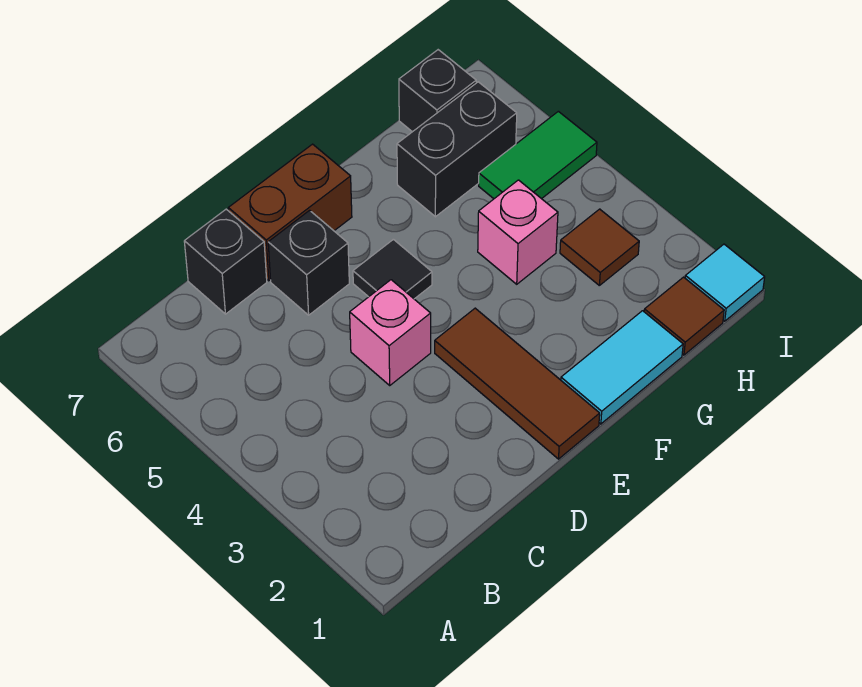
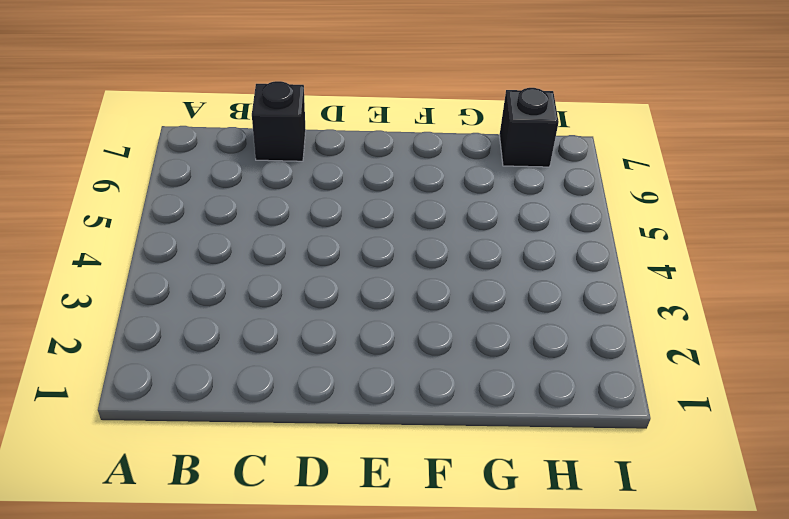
none -> pink brick D4 level 1
none -> black brick D6 level 1
none -> brown brick D7:E7 level 1

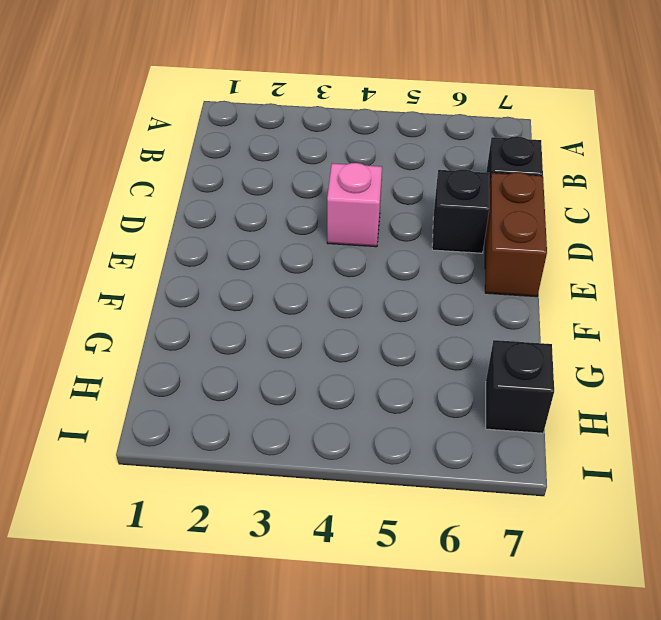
none -> brown tile E1:E3 level 1
none -> black tile E5 level 1
none -> cyan tile F1:G1 level 1

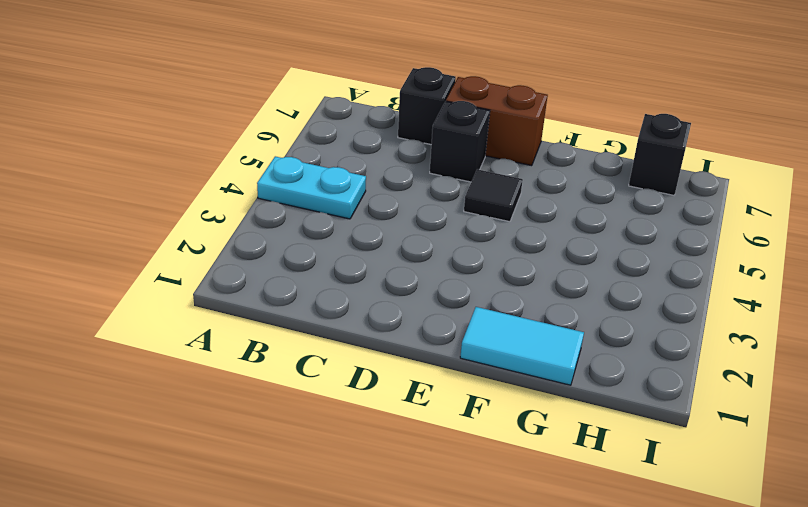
cyan plate A4:B4 level 1 -> none
none -> pink brick D4 level 1
none -> brown tile E1:E3 level 1
none -> pink brick G4 level 1

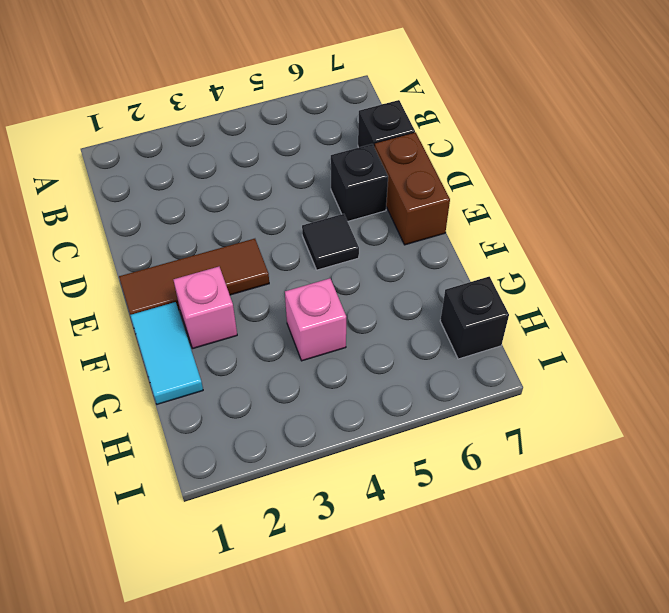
pink brick F2 level 1 -> pink brick D4 level 1
none -> black brick G6:H6 level 1
none -> brown tile H1 level 1
none -> brown tile H3 level 1

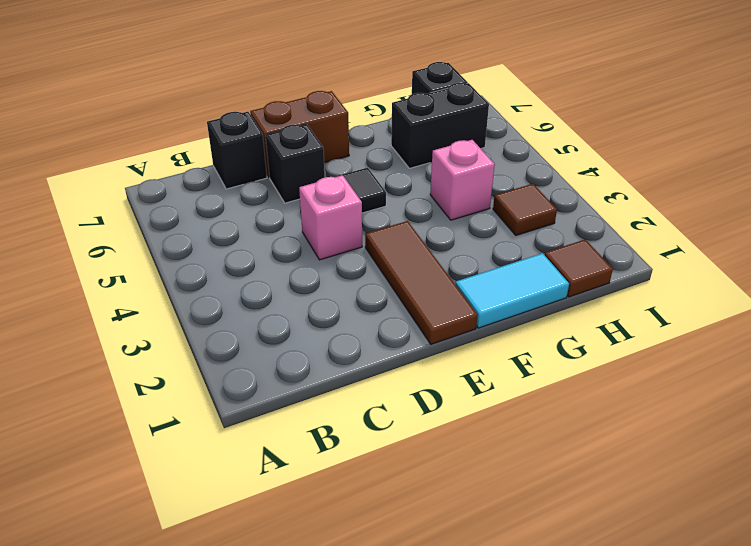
none -> green tile H5:I5 level 1
none -> cyan tile I1 level 1

